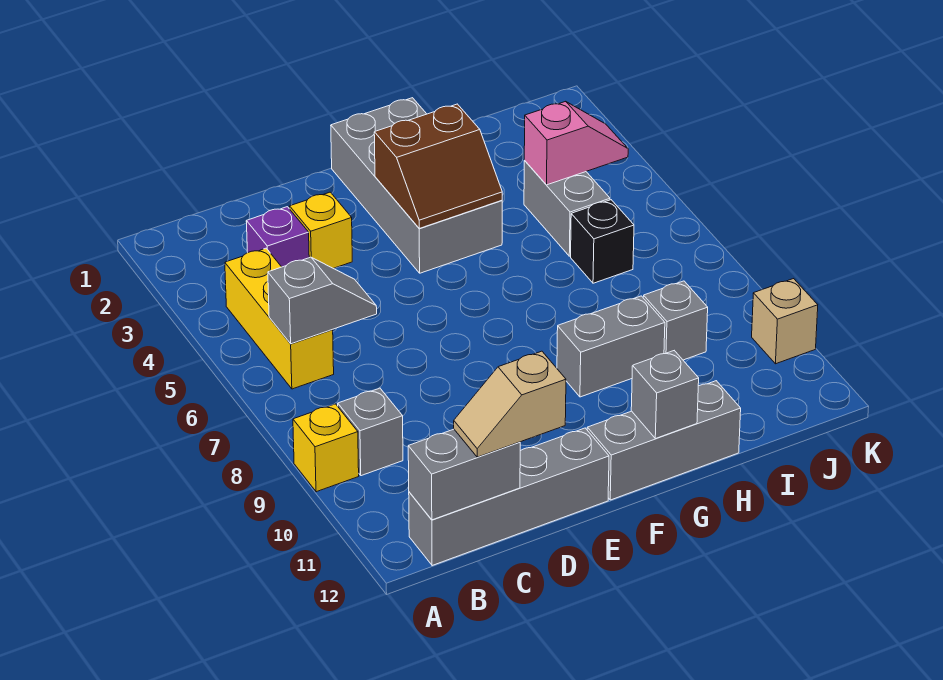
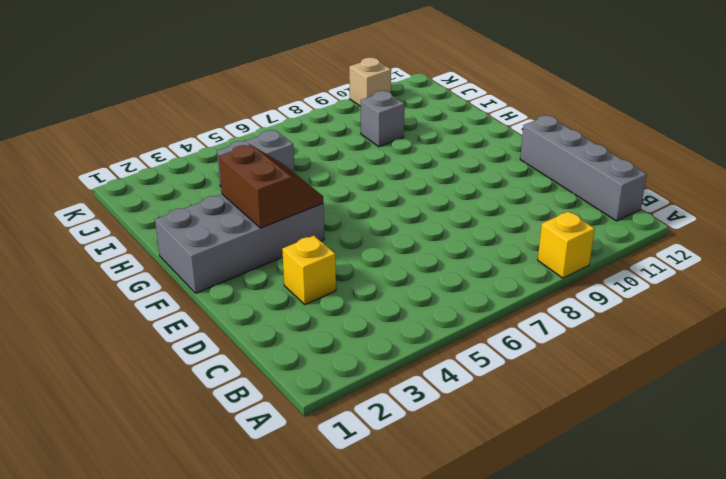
none -> yellow brick B4:B6 level 1
none -> grey brick B9 level 1
none -> purple brick C3 level 1

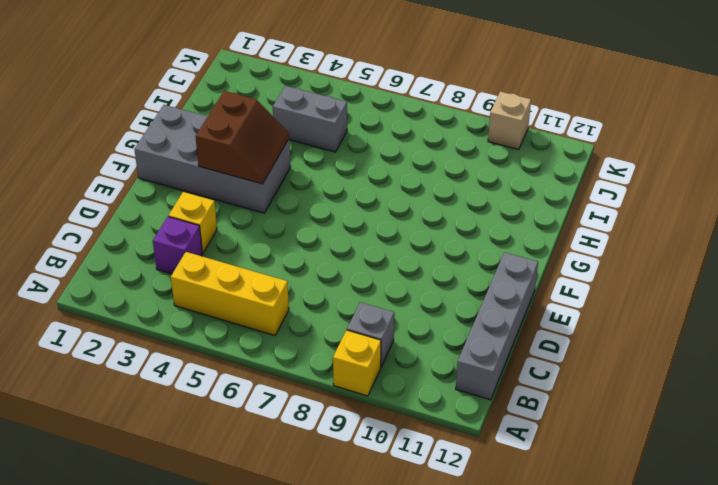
none -> grey brick F12:H12 level 1
none -> grey brick G9:H9 level 1
none -> black brick I6 level 1

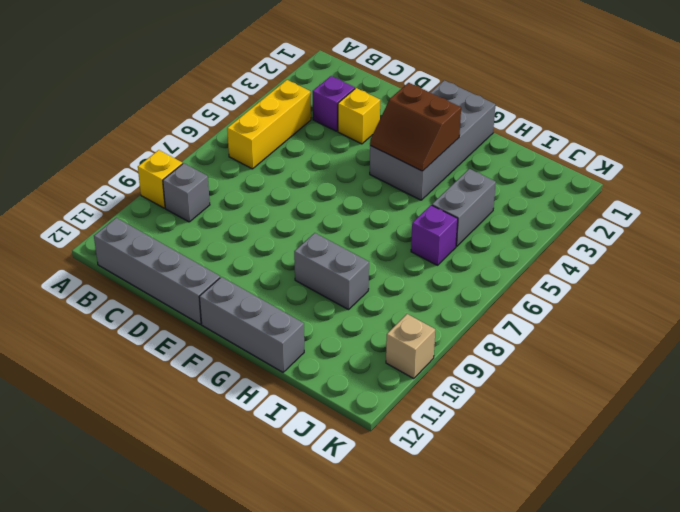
purple brick I6 level 1 -> black brick I6 level 1
none -> grey brick I9 level 1
none -> grey slope B6:C6 level 2 top B
none -> grey brick B12:C12 level 2

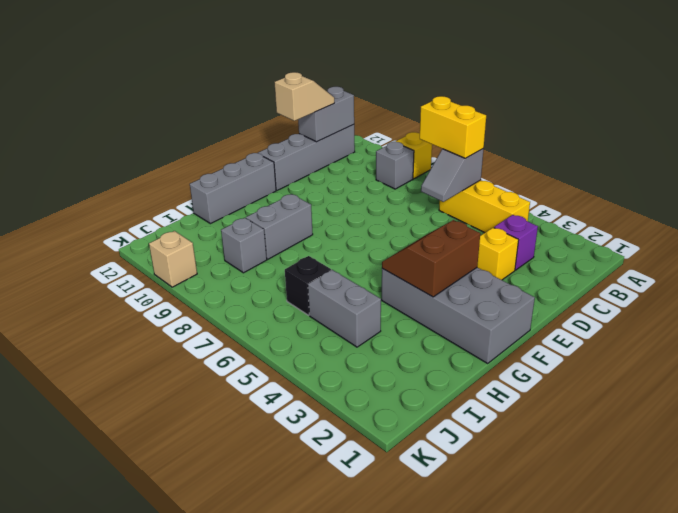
yellow brick B6:B7 level 3 -> none
none -> grey brick G12 level 2
none -> pink slope I4:J4 level 2 top I

